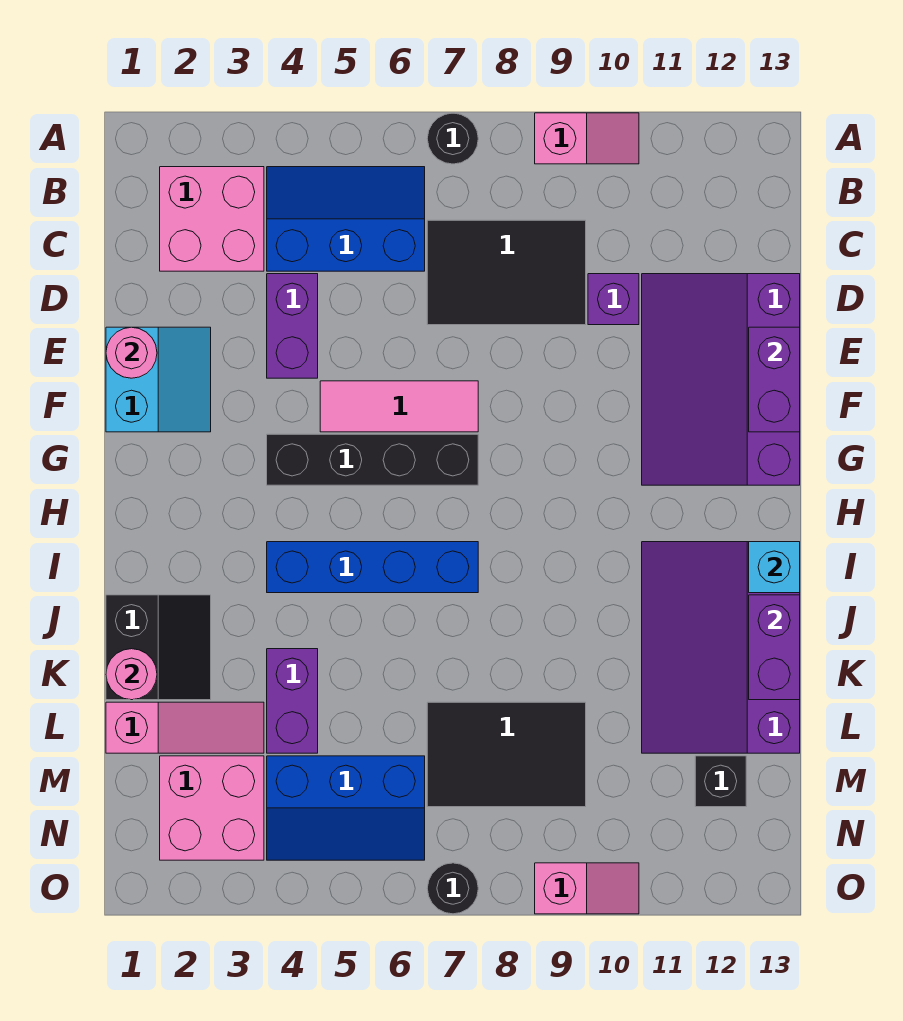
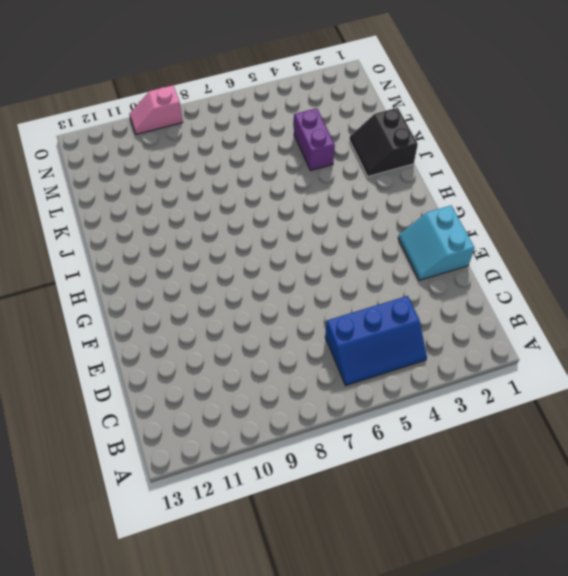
none -> black round brick A7 level 1
none -> pink slope A9:A10 level 1 top 9
none -> pink brick B2:C3 level 1

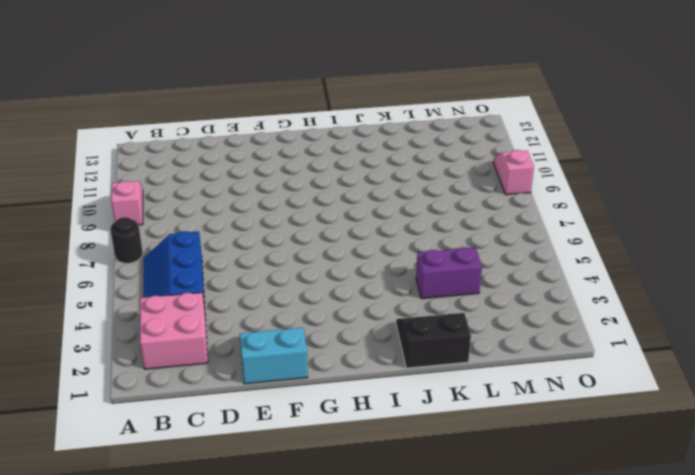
none -> black tile C7:D9 level 1
none -> purple brick D4:E4 level 1
none -> purple brick D10 level 1

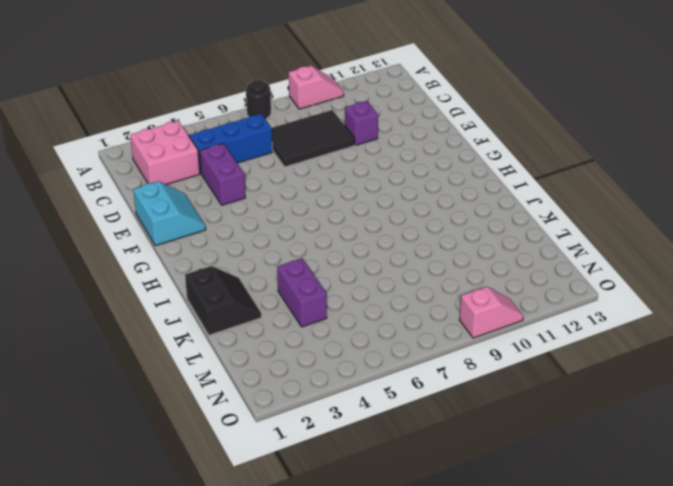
none -> purple slope D11:G13 level 1 top 13
none -> pink tile F5:F7 level 1
none -> black brick G4:G7 level 1

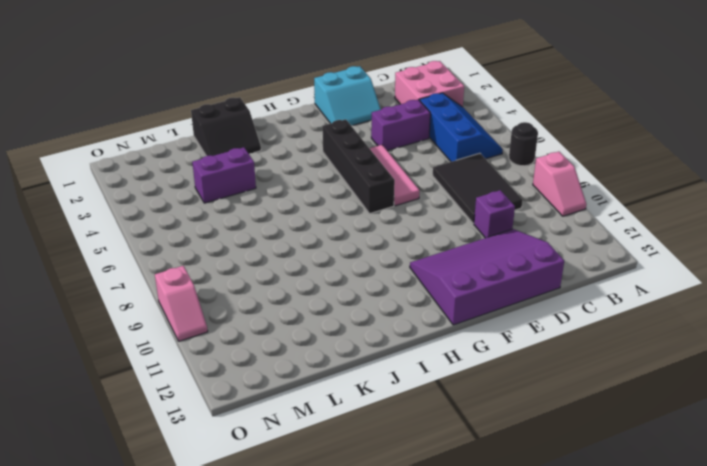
none -> blue brick I4:I7 level 1
none -> purple slope I11:L13 level 1 top 13
none -> pink slope L1:L3 level 1 top 1

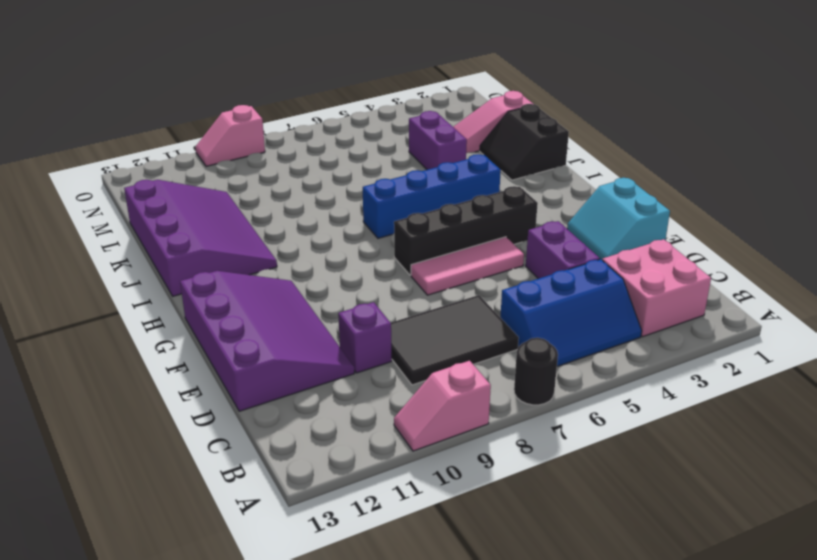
none -> black tile L7:M9 level 1
none -> pink brick M2:N3 level 1
none -> blue slope M4:N6 level 1 top M

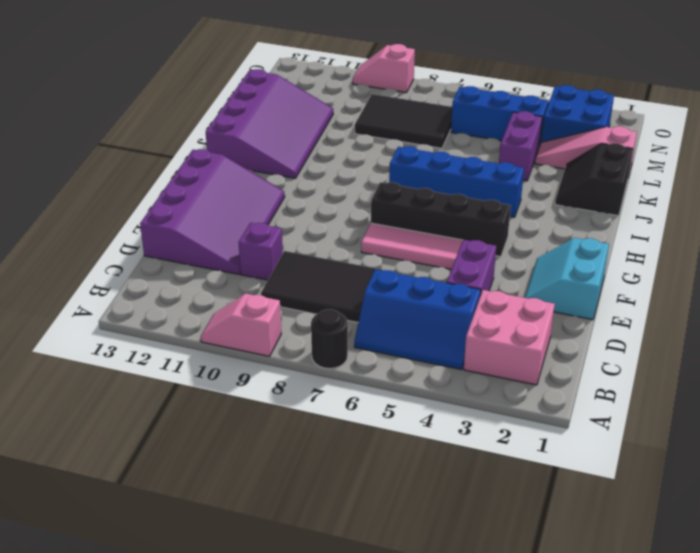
blue brick M2:N3 level 1 -> pink brick M2:N3 level 1
none -> black brick M12 level 1
none -> black round brick O7 level 1
none -> pink round brick E1 level 2

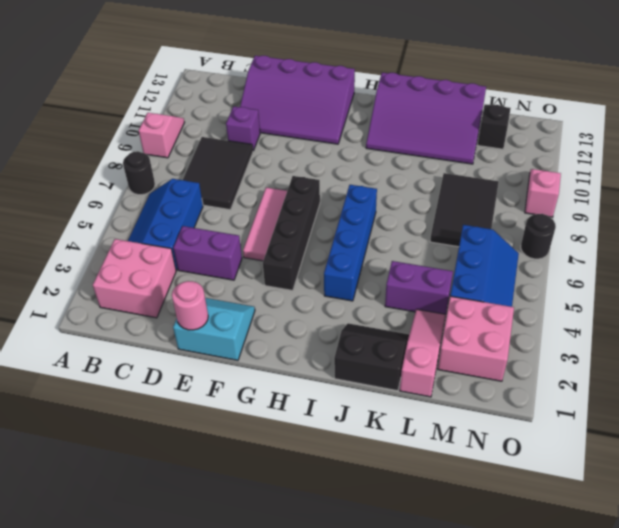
none -> purple brick E13:F13 level 2
none -> cyan brick I13 level 2
none -> purple brick J13:K13 level 2

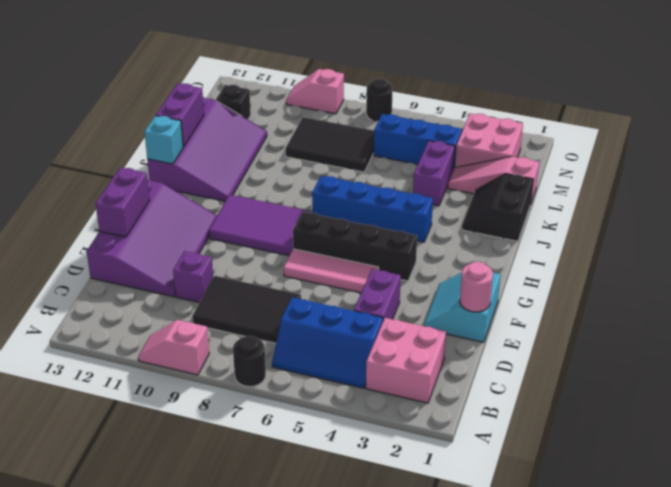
purple tile G8:H10 level 1 -> none
none -> pink round brick K1 level 2

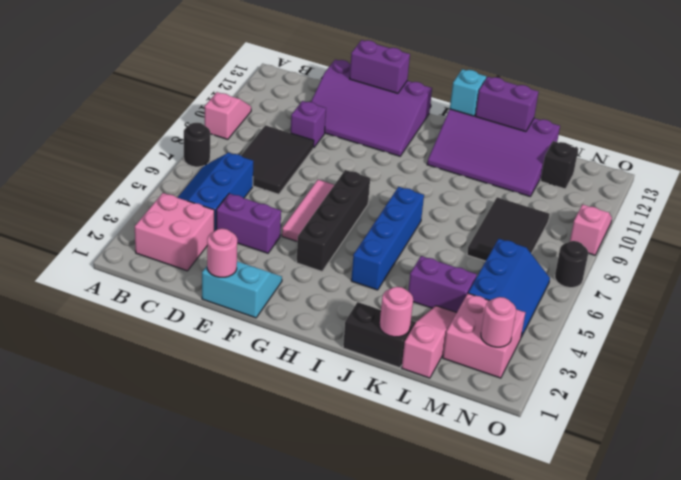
pink round brick N2 level 2 -> none

